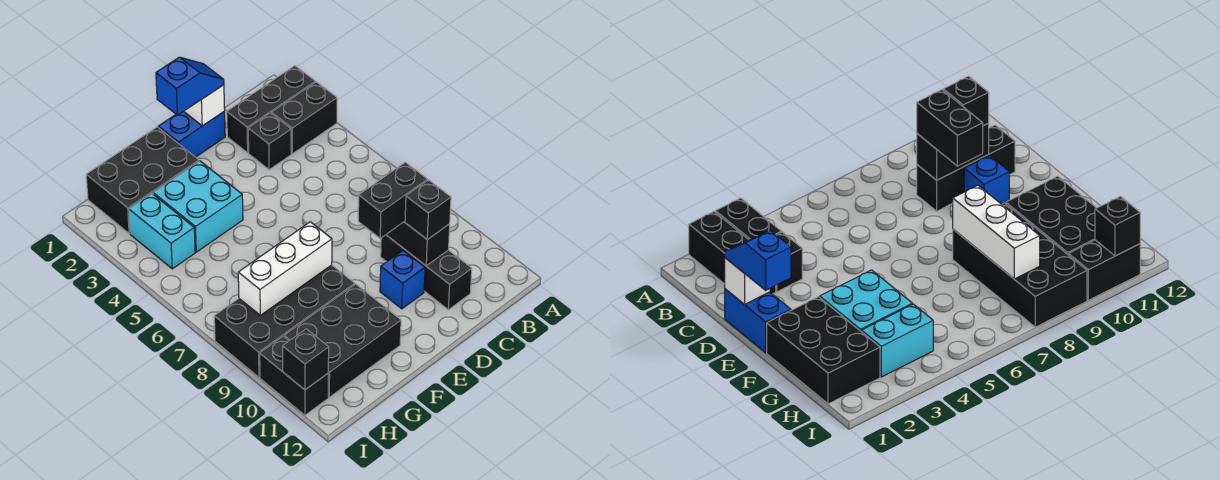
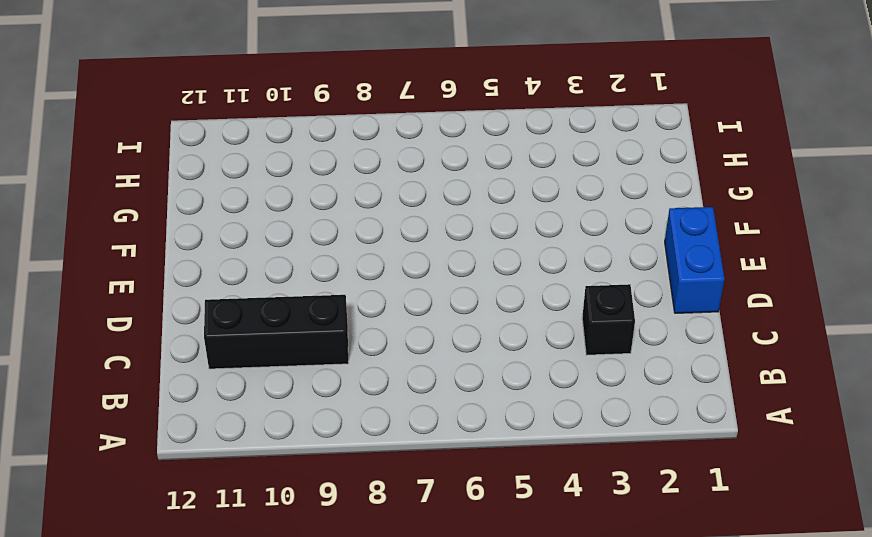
none -> black brick A2:C2 level 1
none -> black brick A3:B3 level 1
none -> blue brick D10 level 1

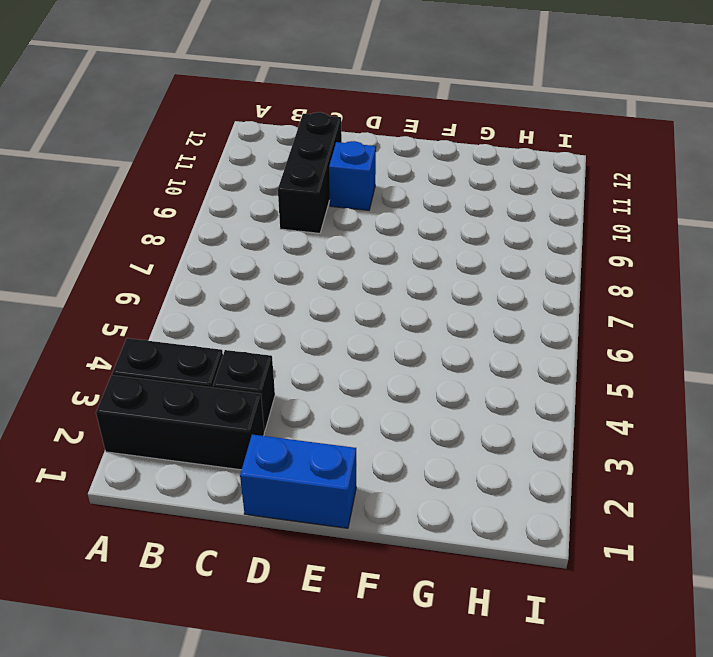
none -> black brick F1:H2 level 1
none -> cyan brick F3:G4 level 1
none -> black brick F8:I9 level 1

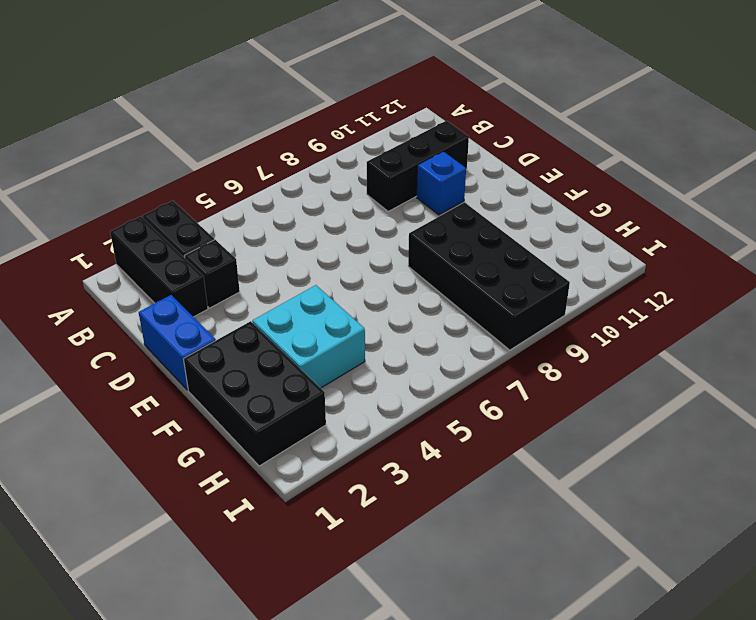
none -> black brick F10:H11 level 1
none -> cyan brick H3:H4 level 1
none -> black brick I10:I11 level 1

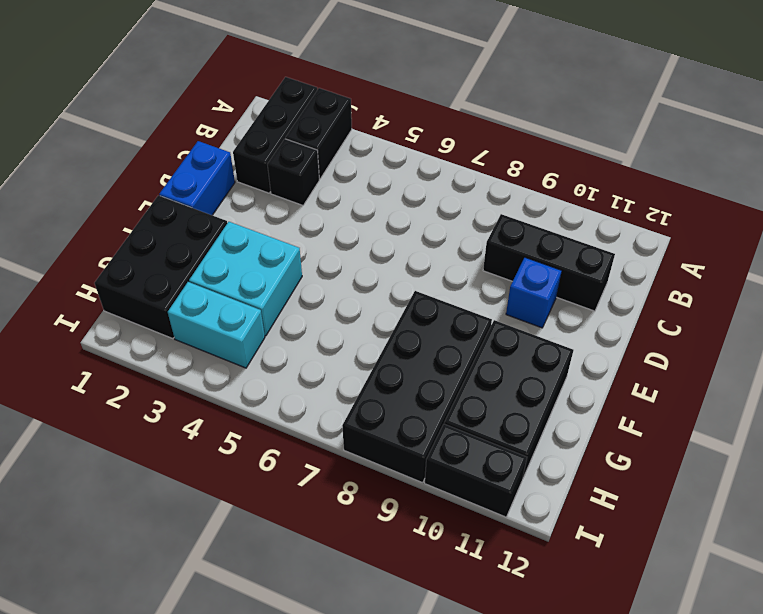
none -> black brick C9:C10 level 2
none -> white brick D1 level 2
none -> white brick F8:H8 level 2

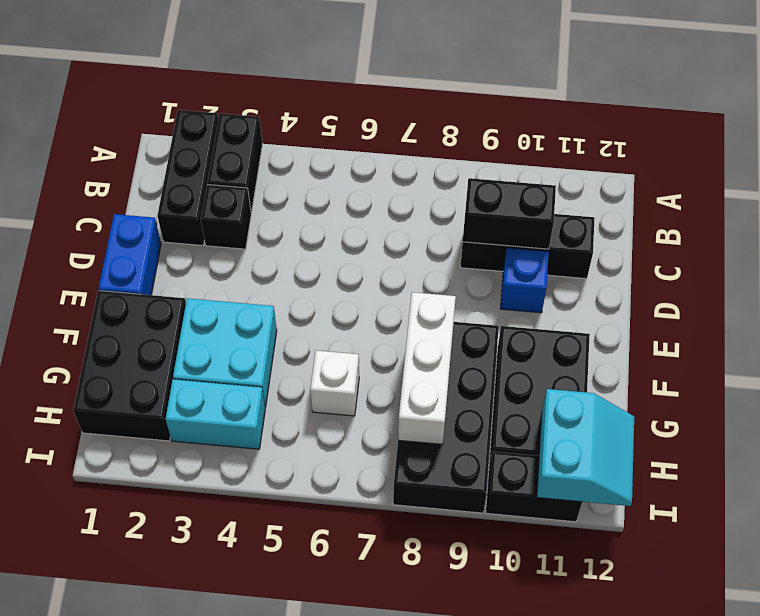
white brick G6 level 1 -> white brick D1 level 2
cyan slope H11:I12 level 2 top 11 -> black brick I11 level 2
none -> black brick C9:D9 level 3
none -> black brick C10 level 3
none -> blue slope D1:E1 level 3 top E

